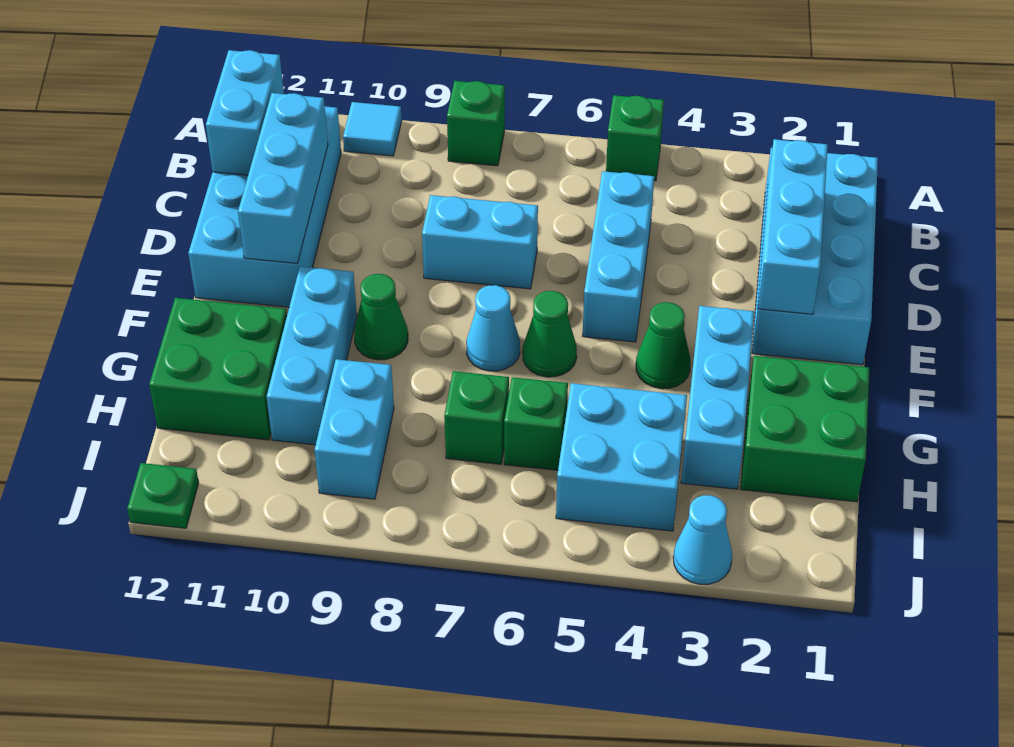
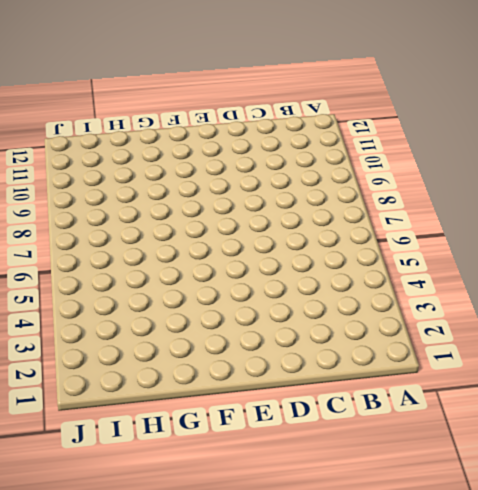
none -> green brick A5 level 1
none -> green brick A8 level 1
none -> cyan tile A10 level 1

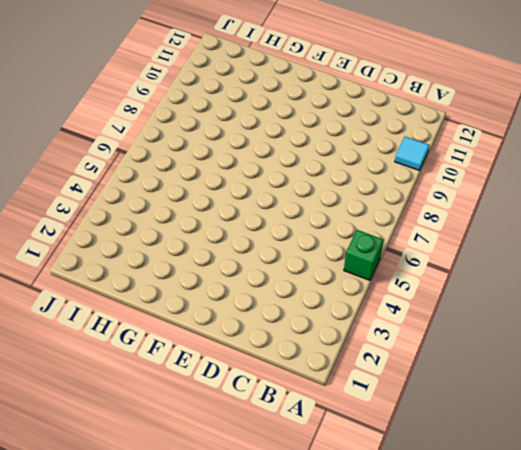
none -> green brick A8 level 1
none -> cyan brick B1:E2 level 1
none -> cyan brick B11:E12 level 1

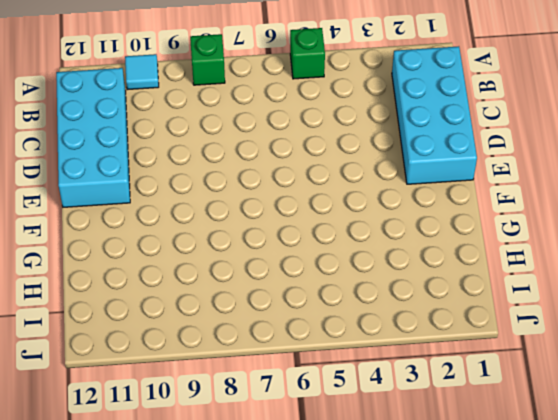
none -> cyan brick C5:E5 level 1
none -> cyan brick D7:D8 level 1
none -> cyan brick F3:H3 level 1

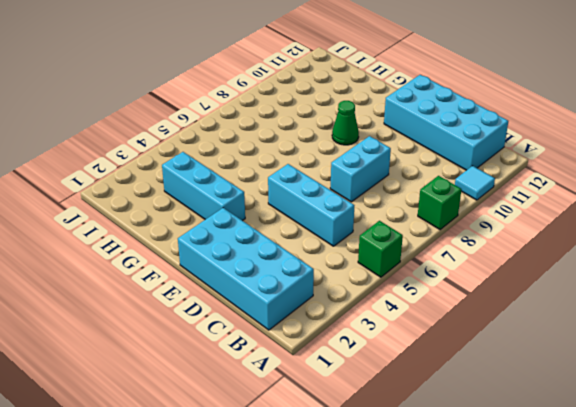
none -> green cone F4 level 1
none -> green cone F6 level 1
none -> cyan cone F7 level 1

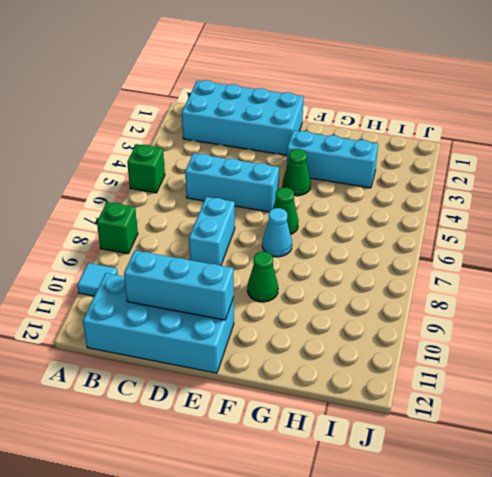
none -> cyan brick F10:H10 level 1
none -> green brick G1:H2 level 1
none -> green brick G11:H12 level 1

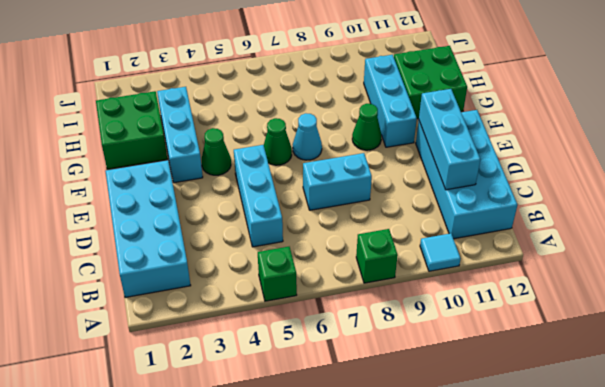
none -> cyan brick H4:I5 level 1
none -> green brick H6 level 1
none -> green brick H7 level 1

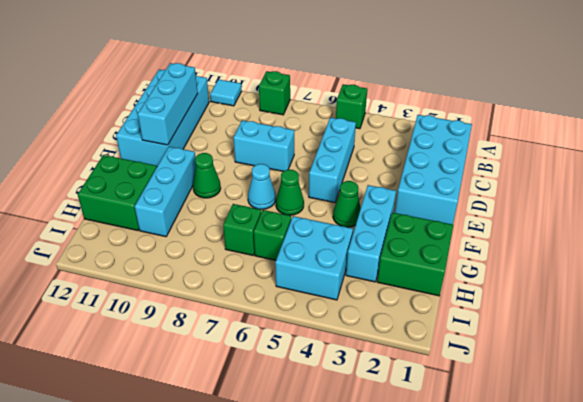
none -> cyan brick H9:I9 level 1
none -> cyan cone J3 level 1
none -> green plate J12 level 1

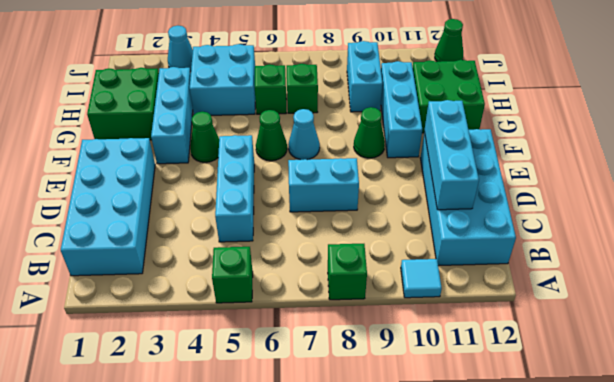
green cone J12 level 1 -> green plate J12 level 1
none -> cyan brick B12:C12 level 2
none -> cyan brick C2:E2 level 2

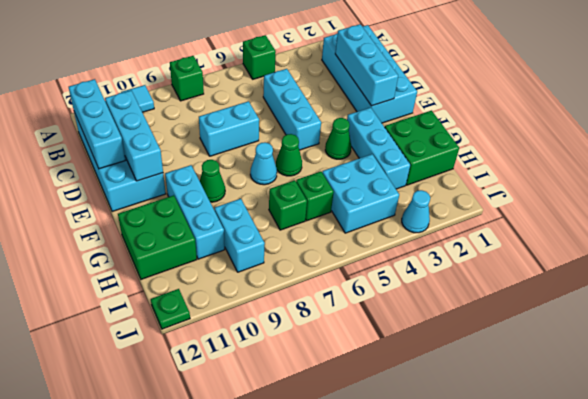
cyan brick B12:D12 level 2 -> cyan brick B12:C12 level 2

